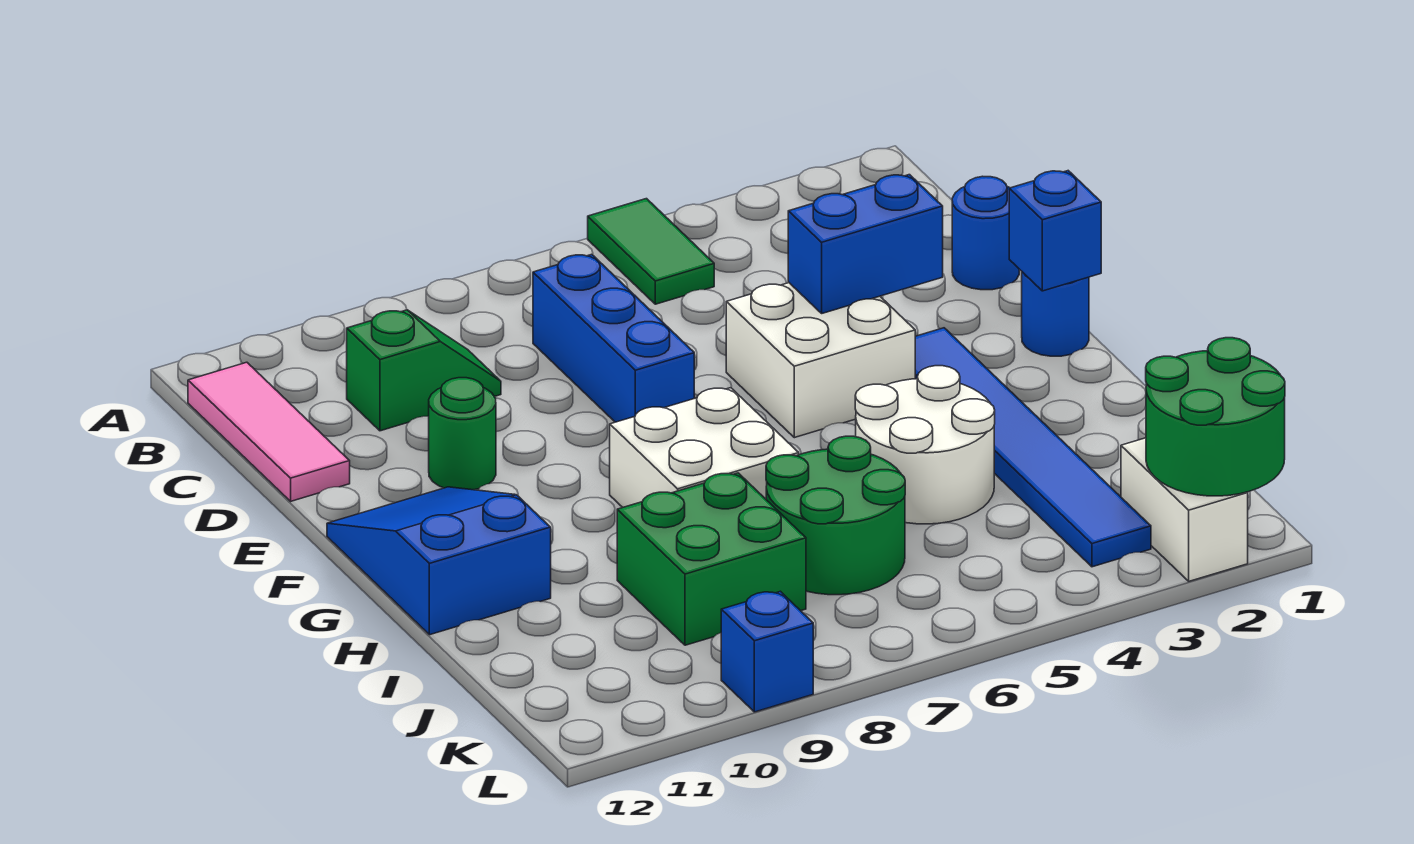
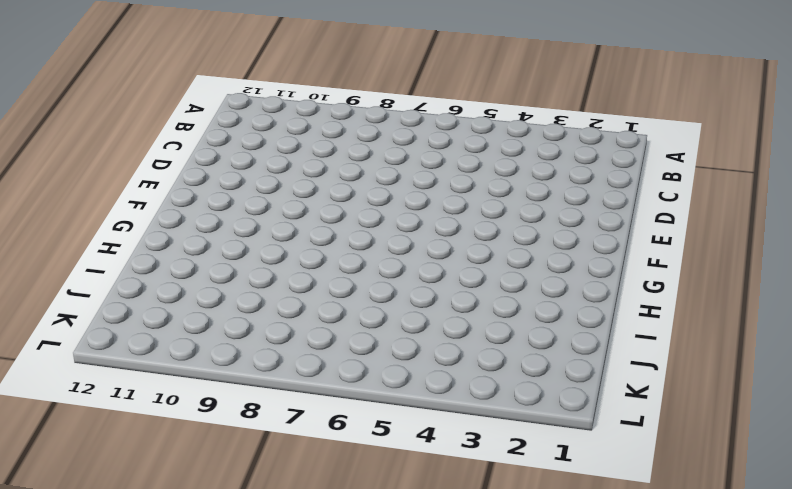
none -> green tile A5:B5 level 1
none -> pink tile B12:D12 level 1
none -> blue brick C7:E7 level 1

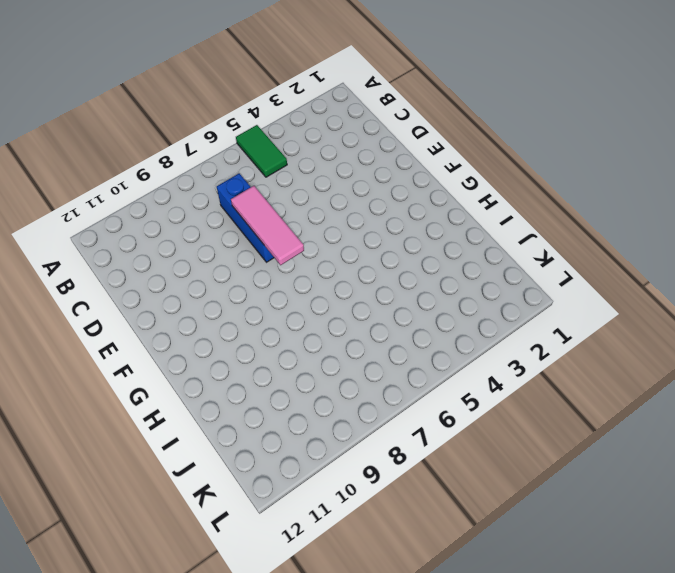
pink tile D7:F7 level 2 -> pink tile B12:D12 level 1
none -> green slope C9:C10 level 1 top 10
none -> blue round brick D1 level 1
none -> white brick E4:F5 level 1

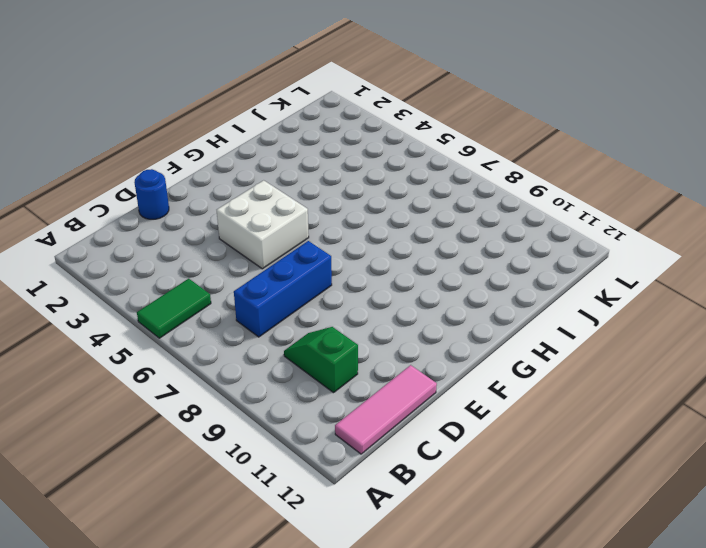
none -> green round brick E10 level 1
none -> blue round brick F1 level 1
none -> blue tile F3:K3 level 1

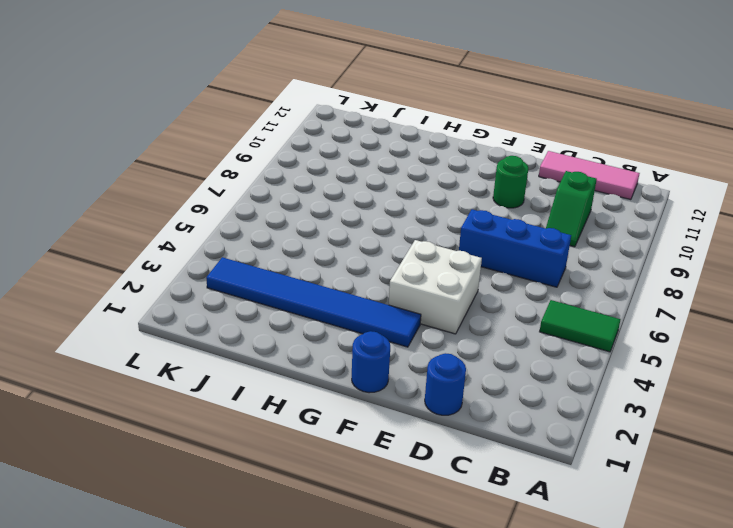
none -> blue slope F11:H12 level 1 top H
none -> white brick G7:H8 level 1
none -> white round brick H4:I5 level 1

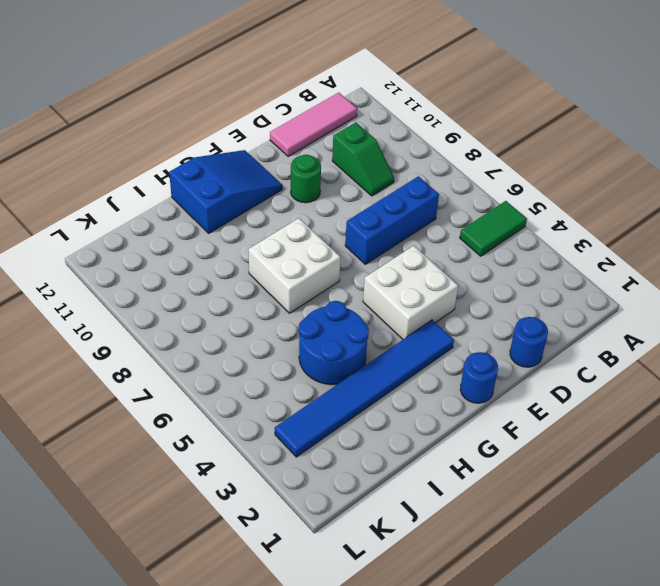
blue round brick H4:I5 level 1 -> white round brick H4:I5 level 1
none -> green round brick I6:J7 level 1
none -> green brick I8:J9 level 1
none -> white brick K2:L2 level 1

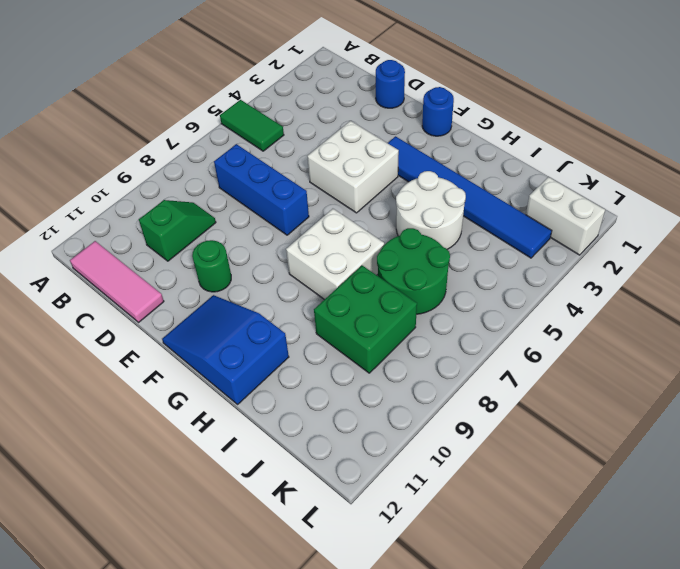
none -> blue brick L9 level 1
none -> blue brick E3:E4 level 2
none -> blue brick F1 level 2

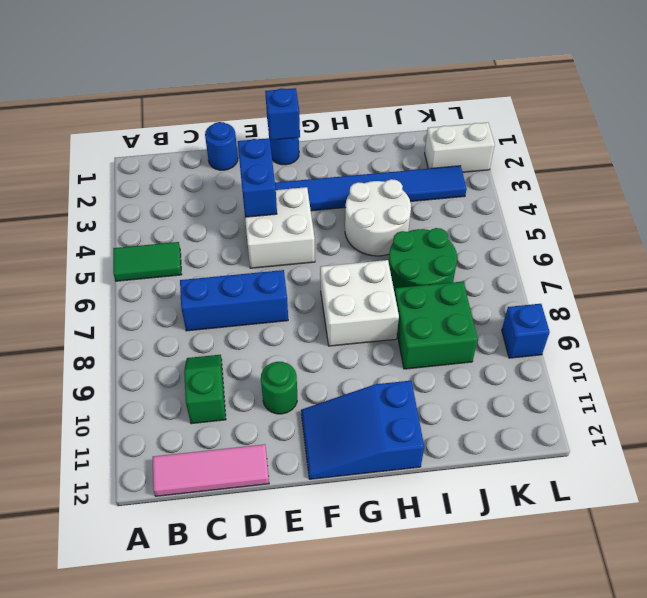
none -> green round brick K1:L2 level 2

